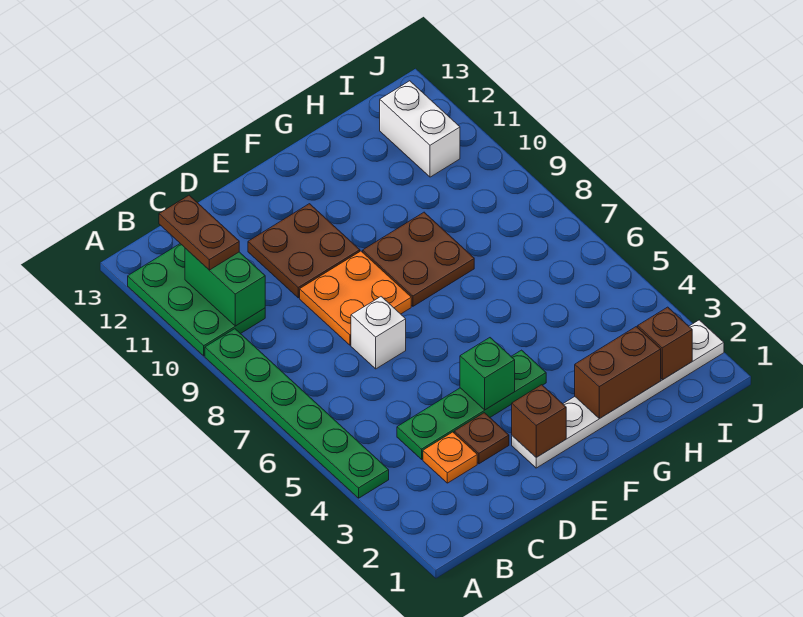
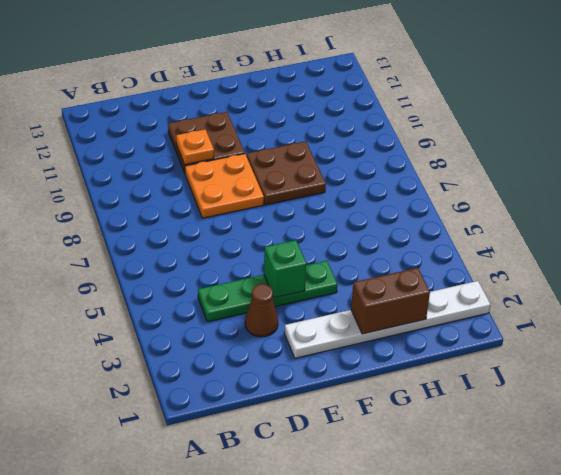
brown cone D3 level 1 -> brown plate D3 level 1
orange plate D10 level 2 -> orange plate C3 level 1
none -> green plate A4:A9 level 1
none -> green plate A10:B12 level 1
none -> white brick D7 level 1

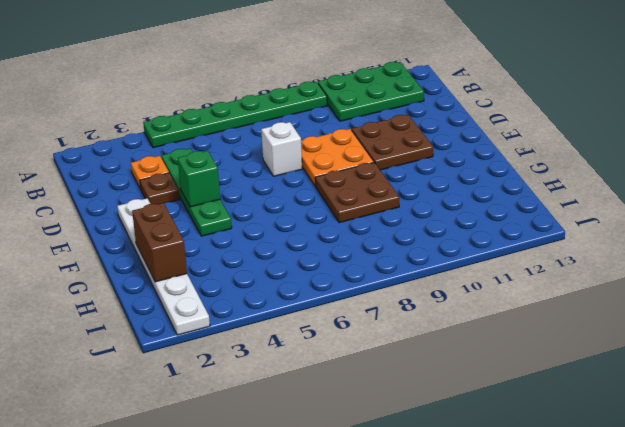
none -> white brick I11:I12 level 1
none -> green brick B10:B11 level 2
none -> brown brick E2 level 2

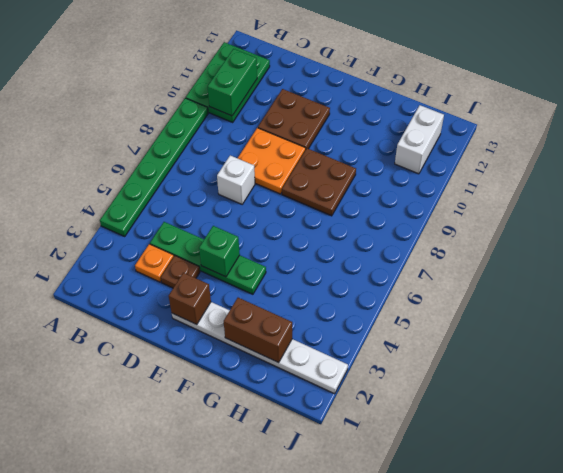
none -> brown brick I2 level 2
none -> brown plate B11:B12 level 3

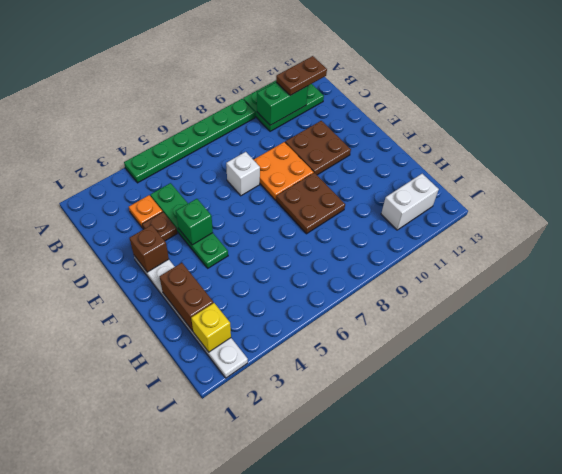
yellow brick I2 level 2 -> brown brick I2 level 2

